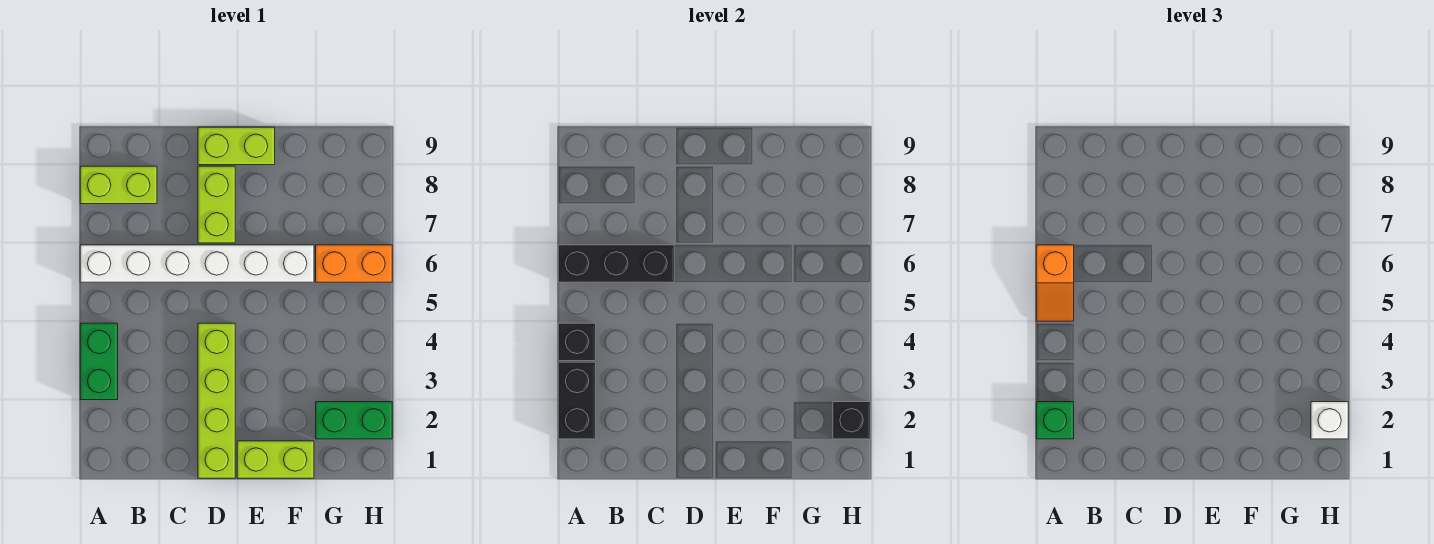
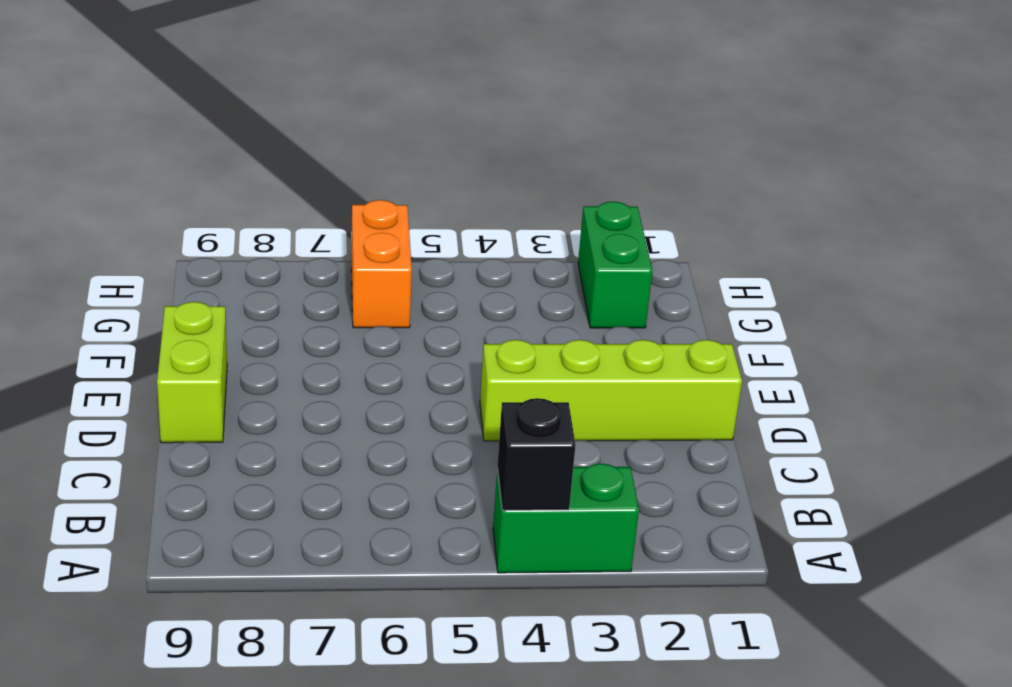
none -> white brick A6:F6 level 1
none -> lime brick A8:B8 level 1
none -> lime brick D7:D8 level 1

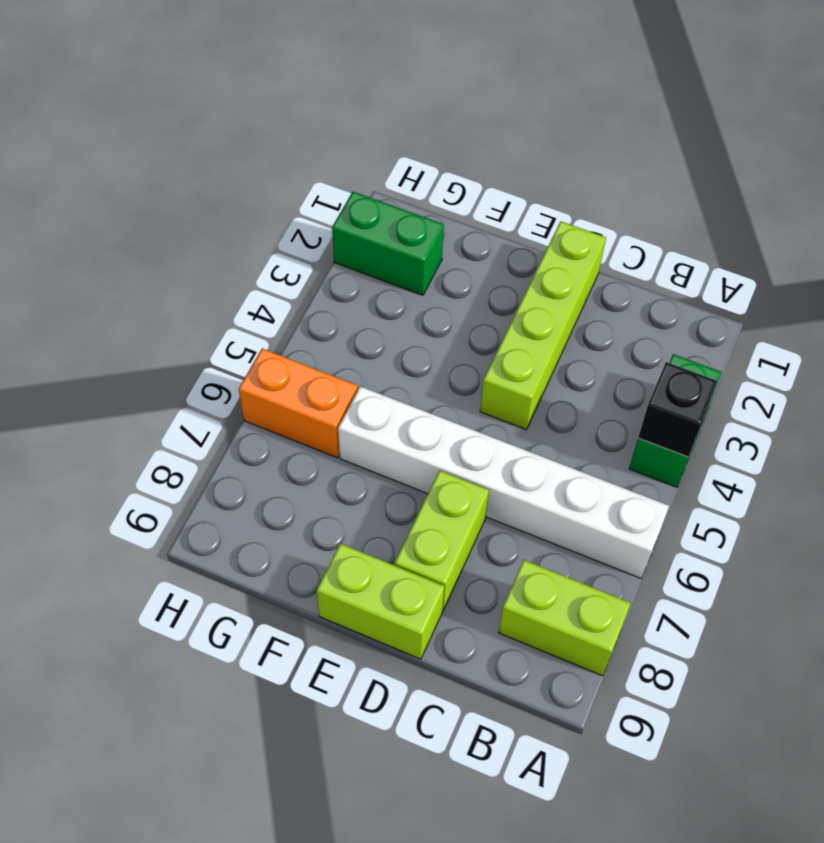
none -> lime brick E1:F1 level 1
none -> black brick A2:A3 level 2
none -> black brick A6:C6 level 2

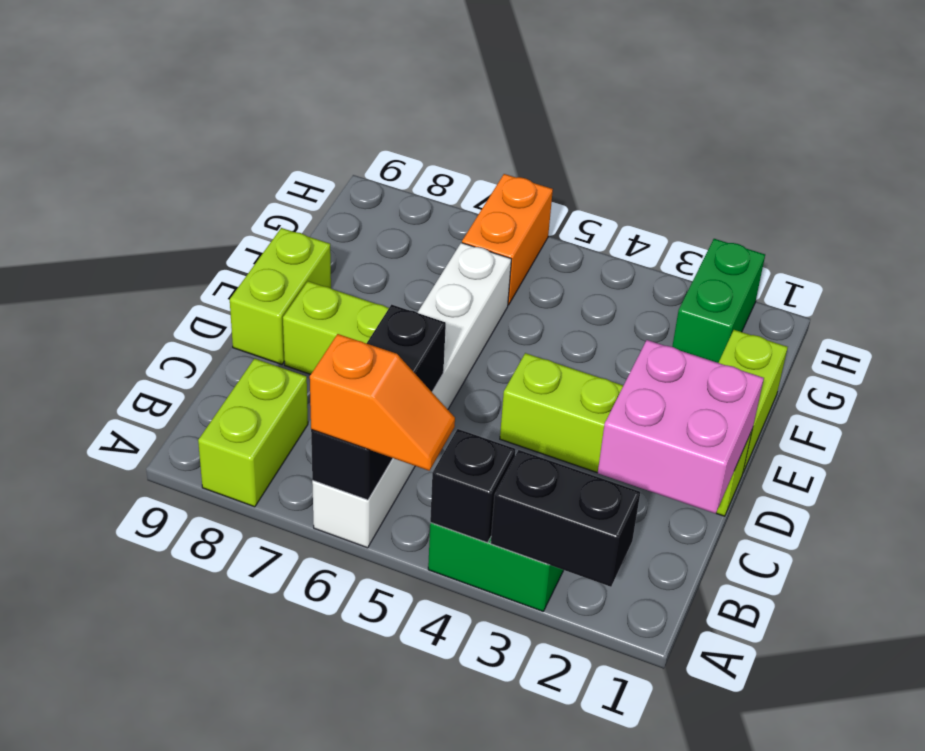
pink brick C1:D2 level 2 -> none
none -> black brick H2 level 2
none -> green brick A2 level 3
none -> white brick H2 level 3

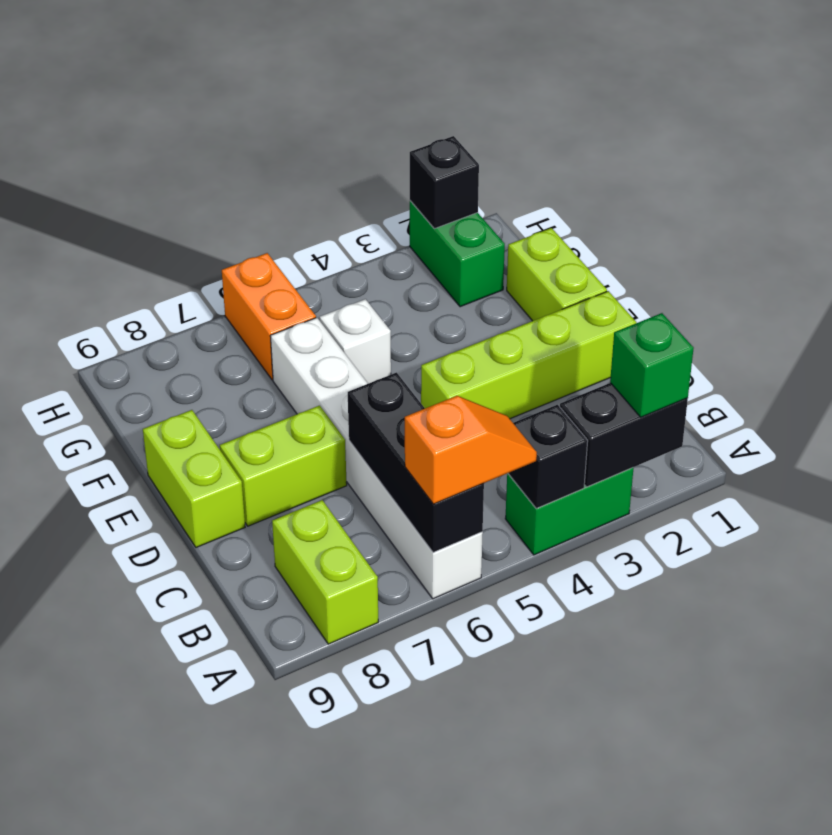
white brick F5 level 1 -> white brick H2 level 3

